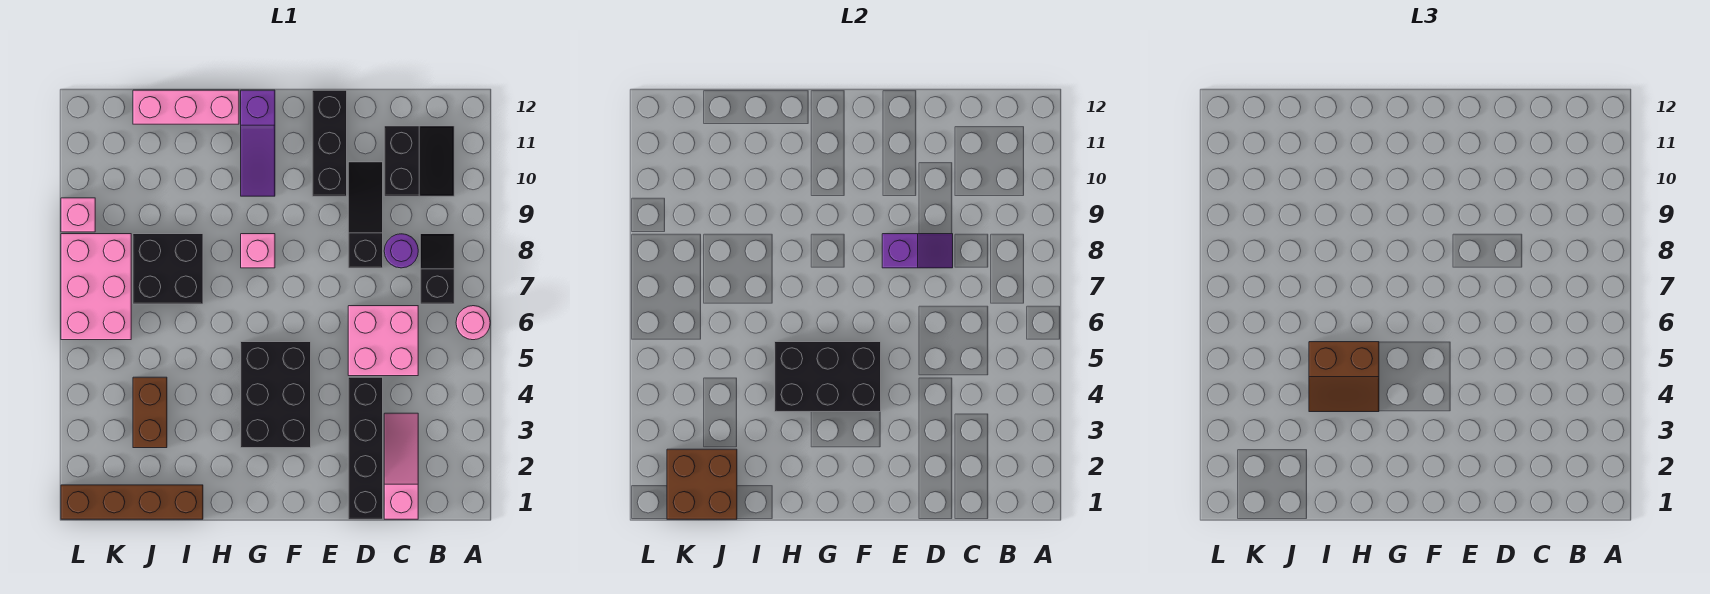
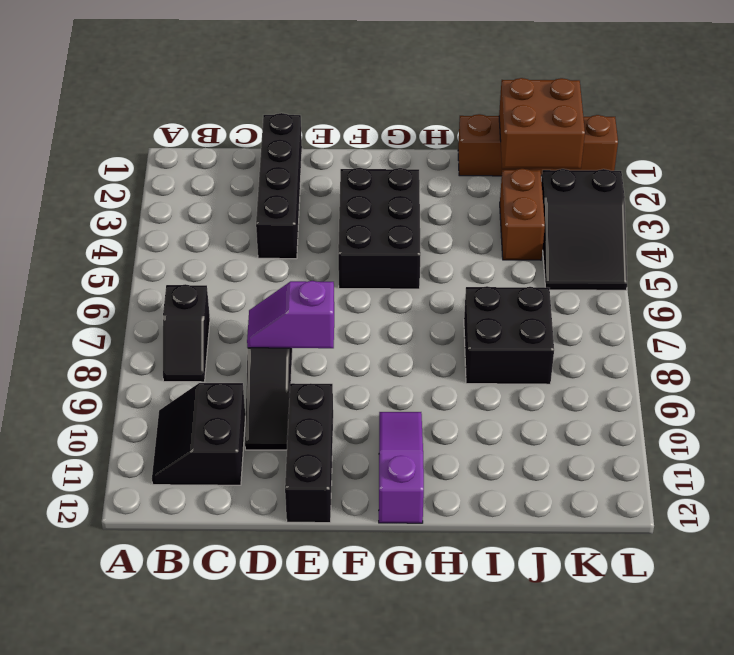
black slope K3:L5 level 1 top 3 -> none
none -> pink round brick A6 level 1
none -> pink slope C1:C3 level 1 top 1
none -> pink brick C5:D6 level 1

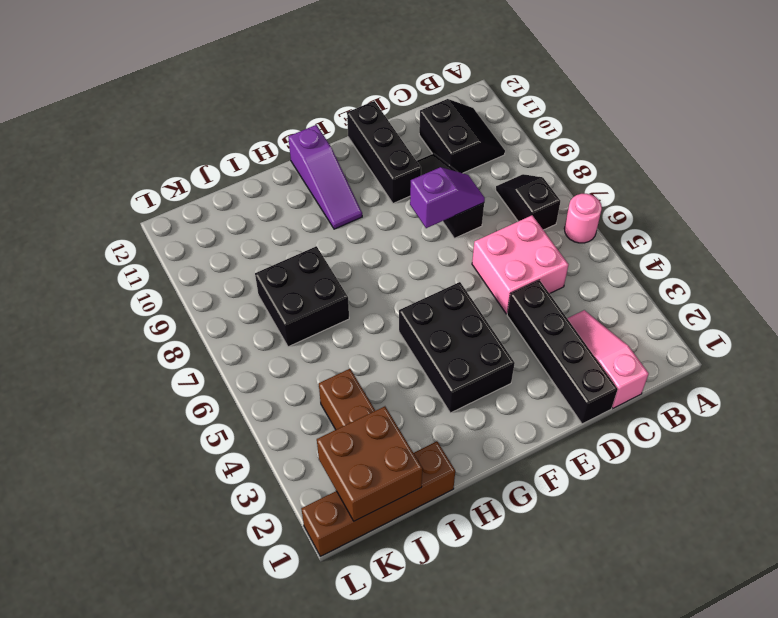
none -> purple round brick C8 level 1
none -> pink brick G8 level 1
none -> pink brick H12:J12 level 1

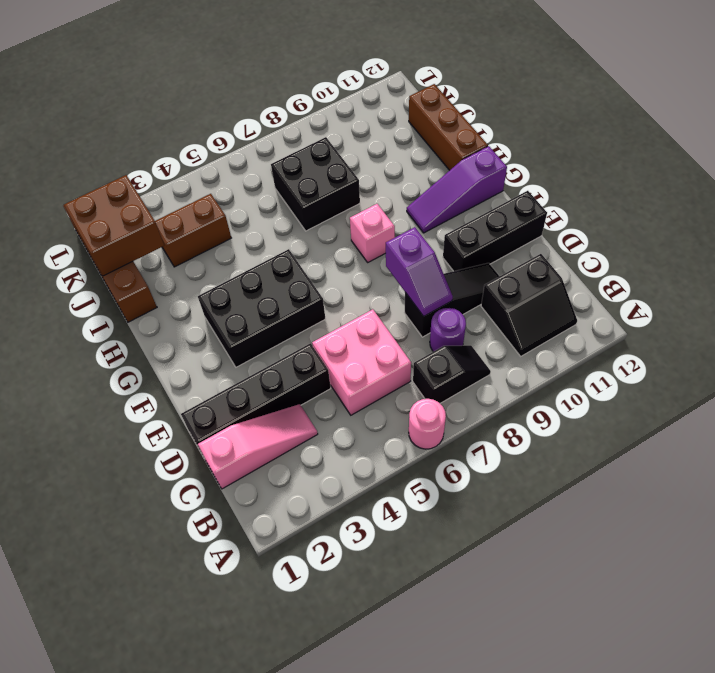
brown brick H12:J12 level 1 -> pink brick H12:J12 level 1
none -> pink brick K6:L8 level 1
none -> pink brick L9 level 1
none -> black brick F4:H5 level 2

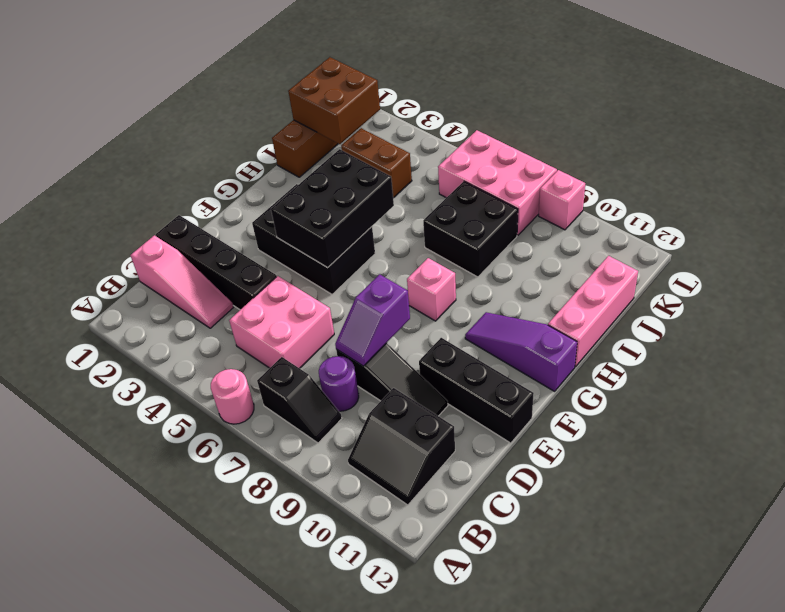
none -> brown slope H4:I5 level 3 top 5

